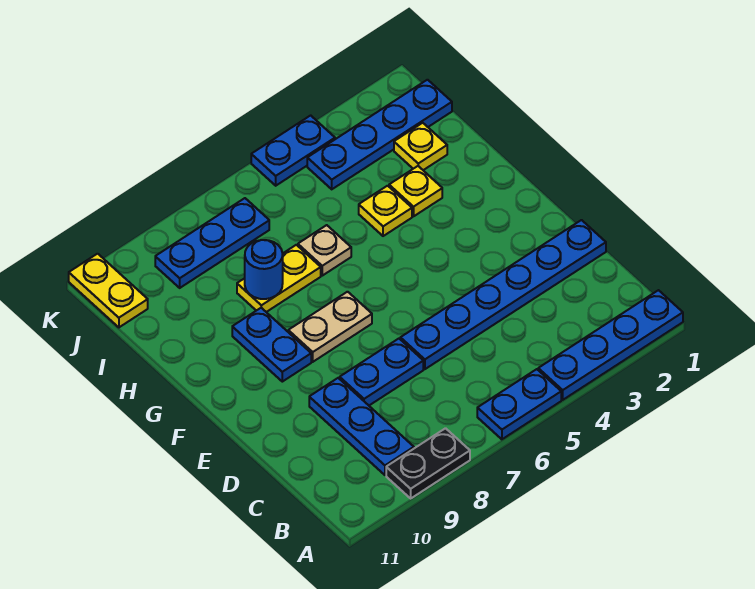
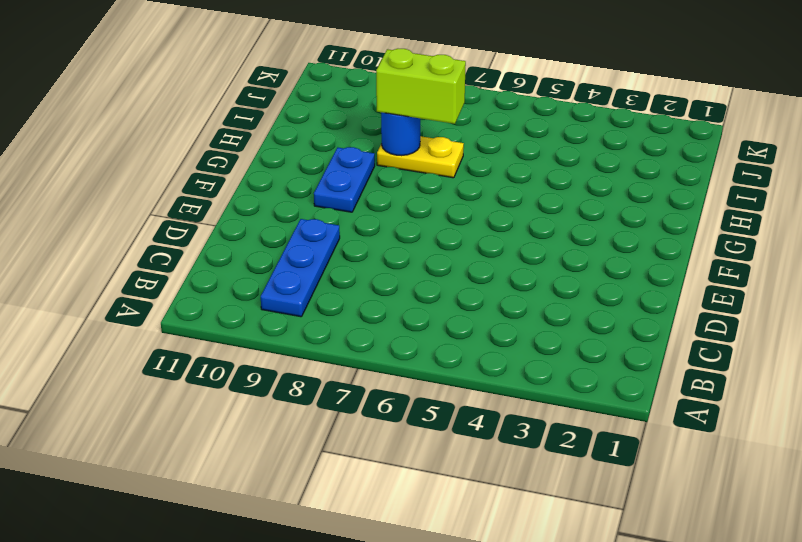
lime brick H7:H8 level 3 -> none
none -> blue plate A1:A4 level 1
none -> blue plate A5:A6 level 1
none -> black plate A8:A9 level 1

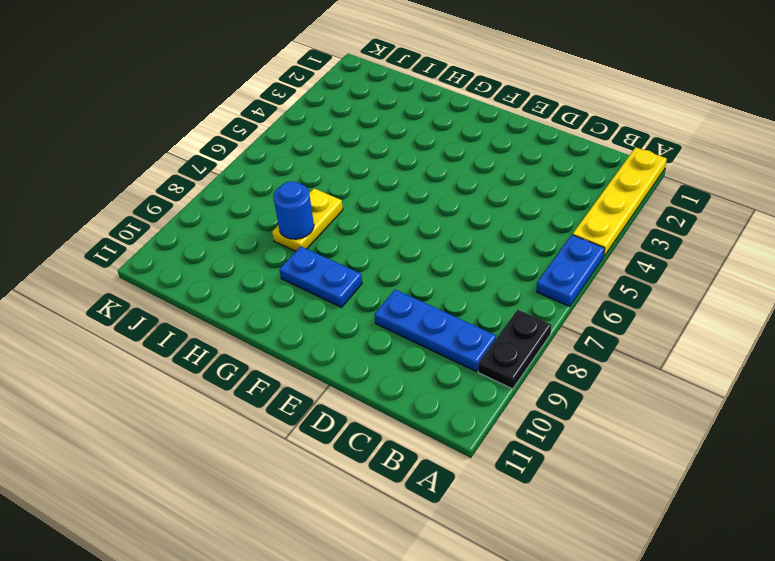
yellow plate A1:A4 level 1 -> blue plate A1:A4 level 1
none -> blue plate D1:D6 level 1
none -> blue plate D7:D8 level 1
none -> tan plate F7:F8 level 1

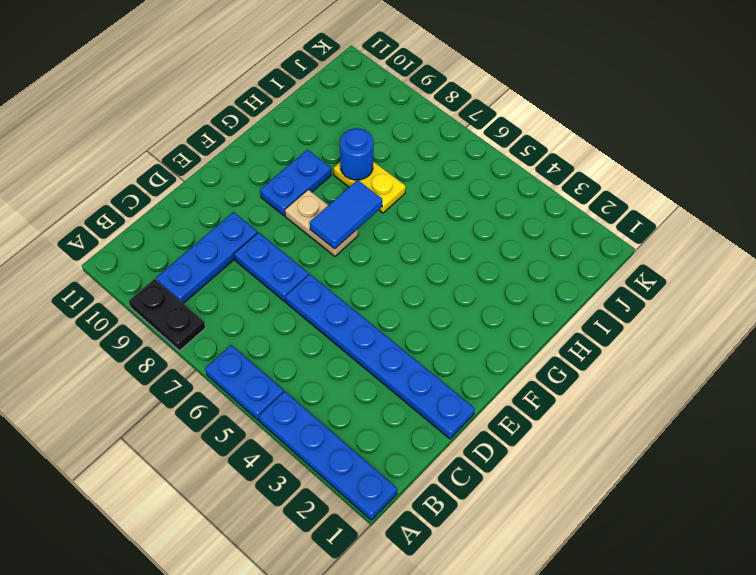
blue tile F7:G7 level 2 -> none
none -> yellow plate H3 level 1
none -> yellow plate H4 level 1
none -> tan plate H6 level 1

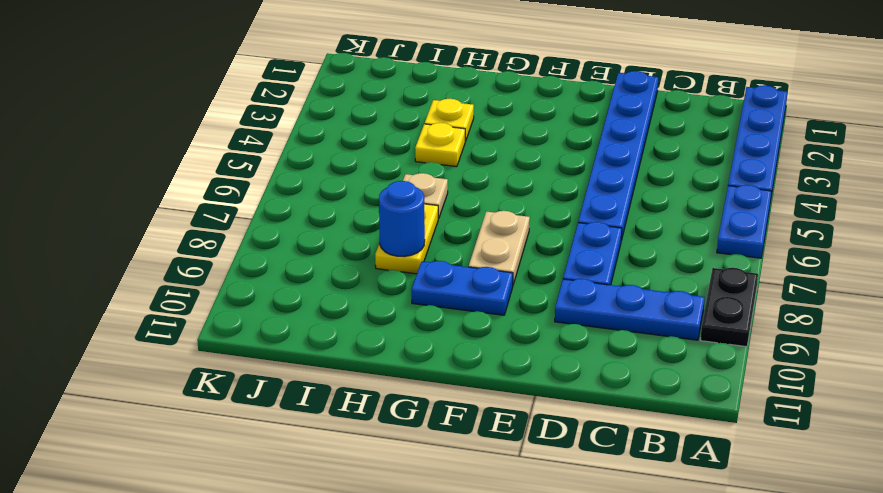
none -> yellow plate I2 level 1
none -> blue plate J1:J4 level 1
none -> blue plate J7:J9 level 1

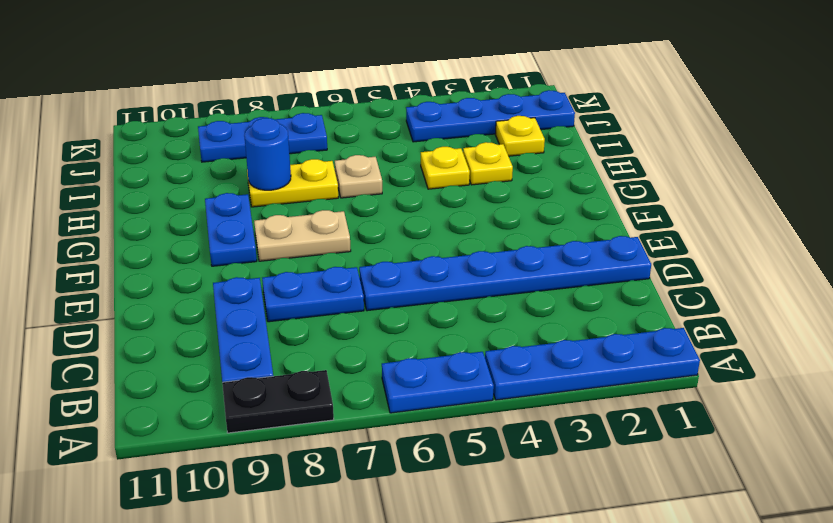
none -> yellow plate J11:K11 level 1
none -> blue plate K4:K5 level 1

